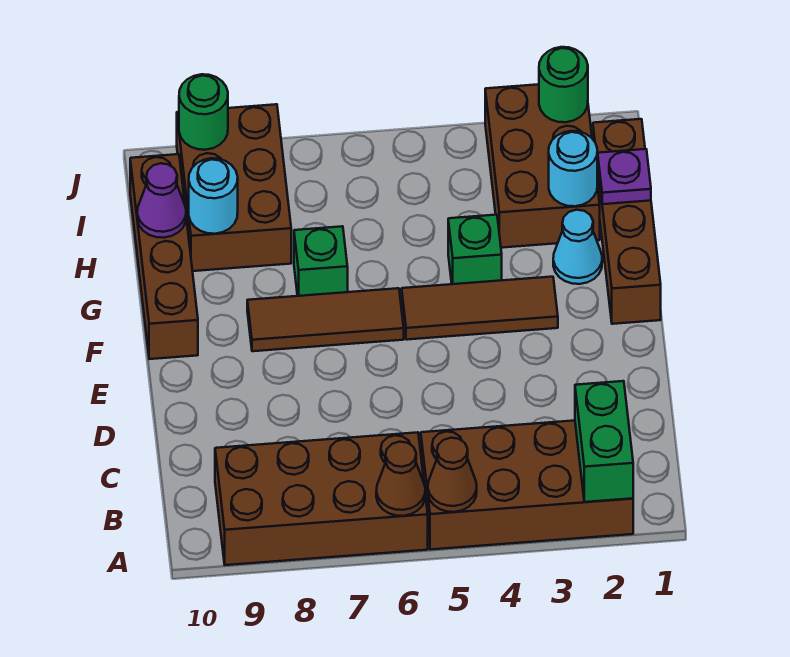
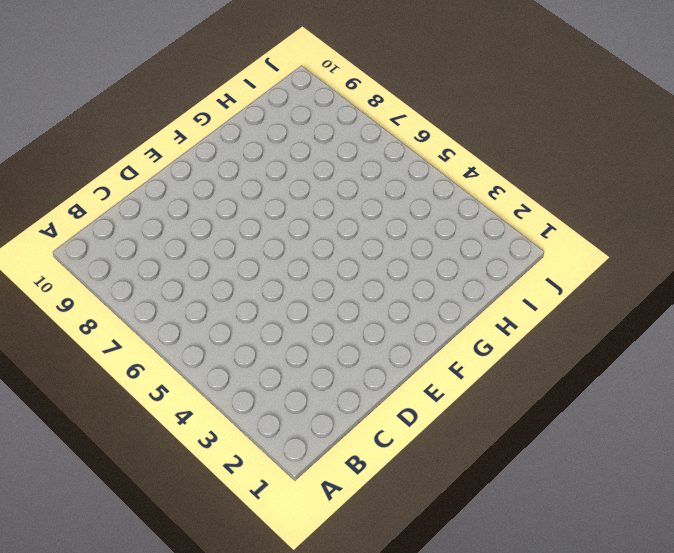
none -> brown brick A2:B5 level 1
none -> brown brick A6:B9 level 1
none -> brown brick F1:I1 level 1

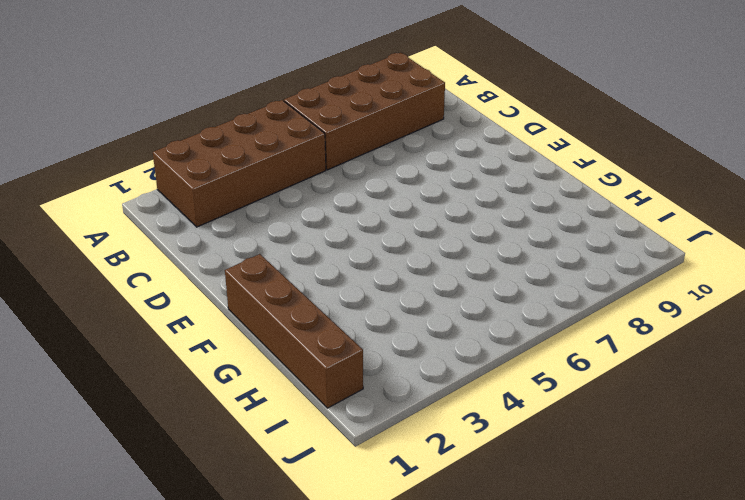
none -> brown tile F3:F5 level 1
none -> brown tile F6:F8 level 1
none -> brown brick F10:I10 level 1

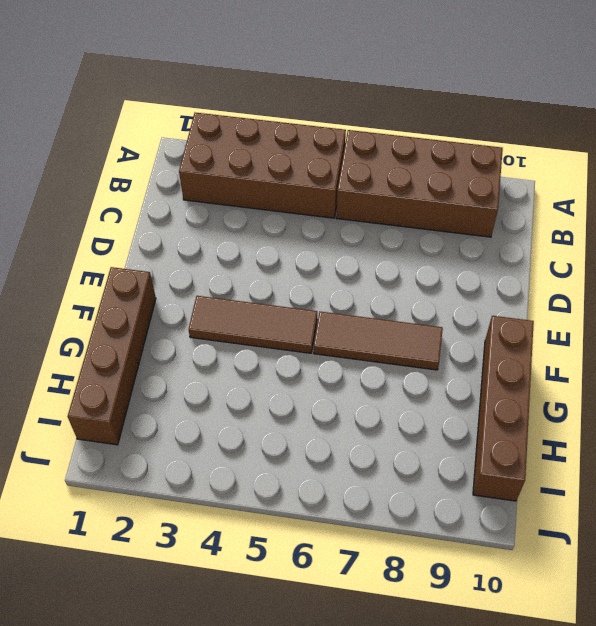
none -> cyan cone G2 level 1
none -> green brick G4 level 1
none -> green brick G7 level 1

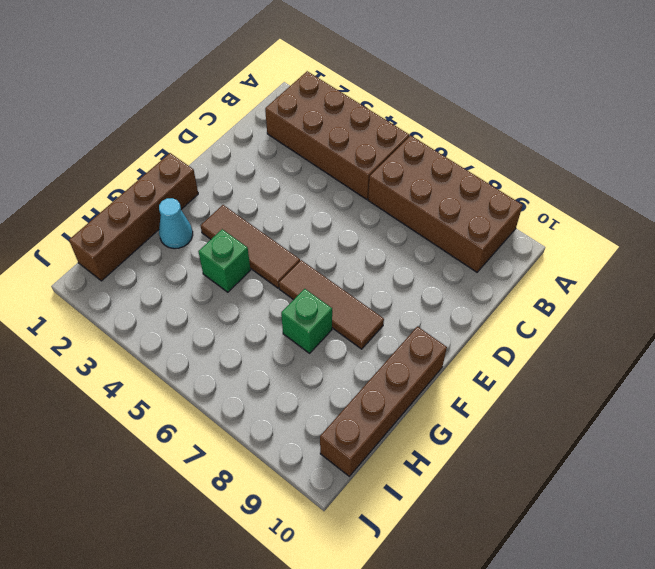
none -> brown brick H2:J3 level 1
none -> brown brick H8:J9 level 1
none -> green brick A2:B2 level 2

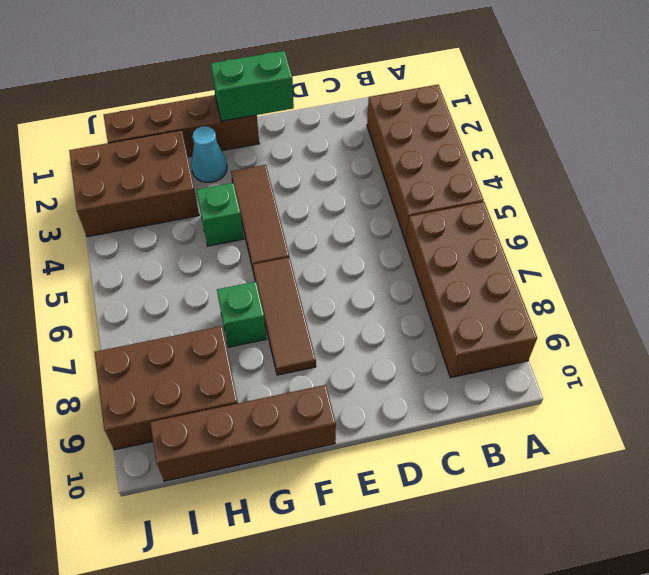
green brick E1:F1 level 2 -> green brick A2:B2 level 2
none -> brown cone A5 level 2
none -> brown cone A6 level 2
none -> purple plate H1 level 2

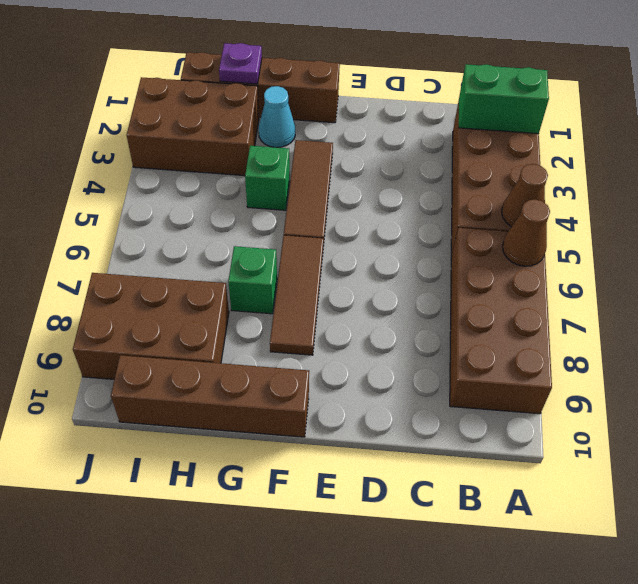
none -> cyan round brick H2 level 2
none -> cyan round brick H9 level 2
none -> purple cone H10 level 2

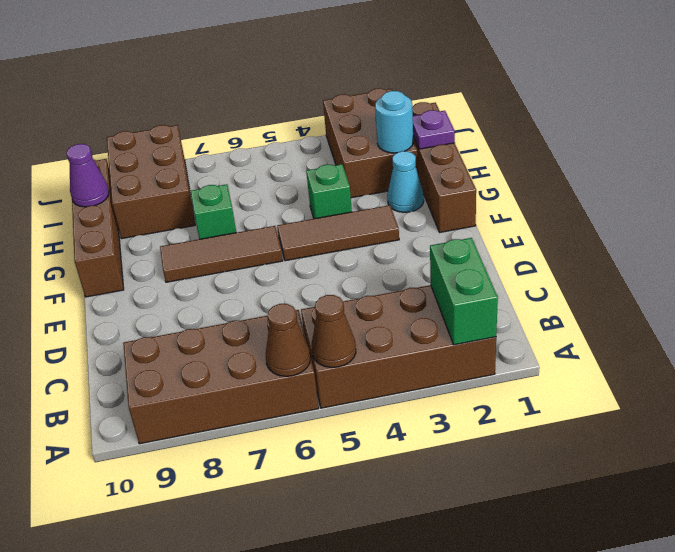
none -> cyan round brick H9 level 2
none -> green round brick J2 level 2
none -> green round brick J9 level 2

